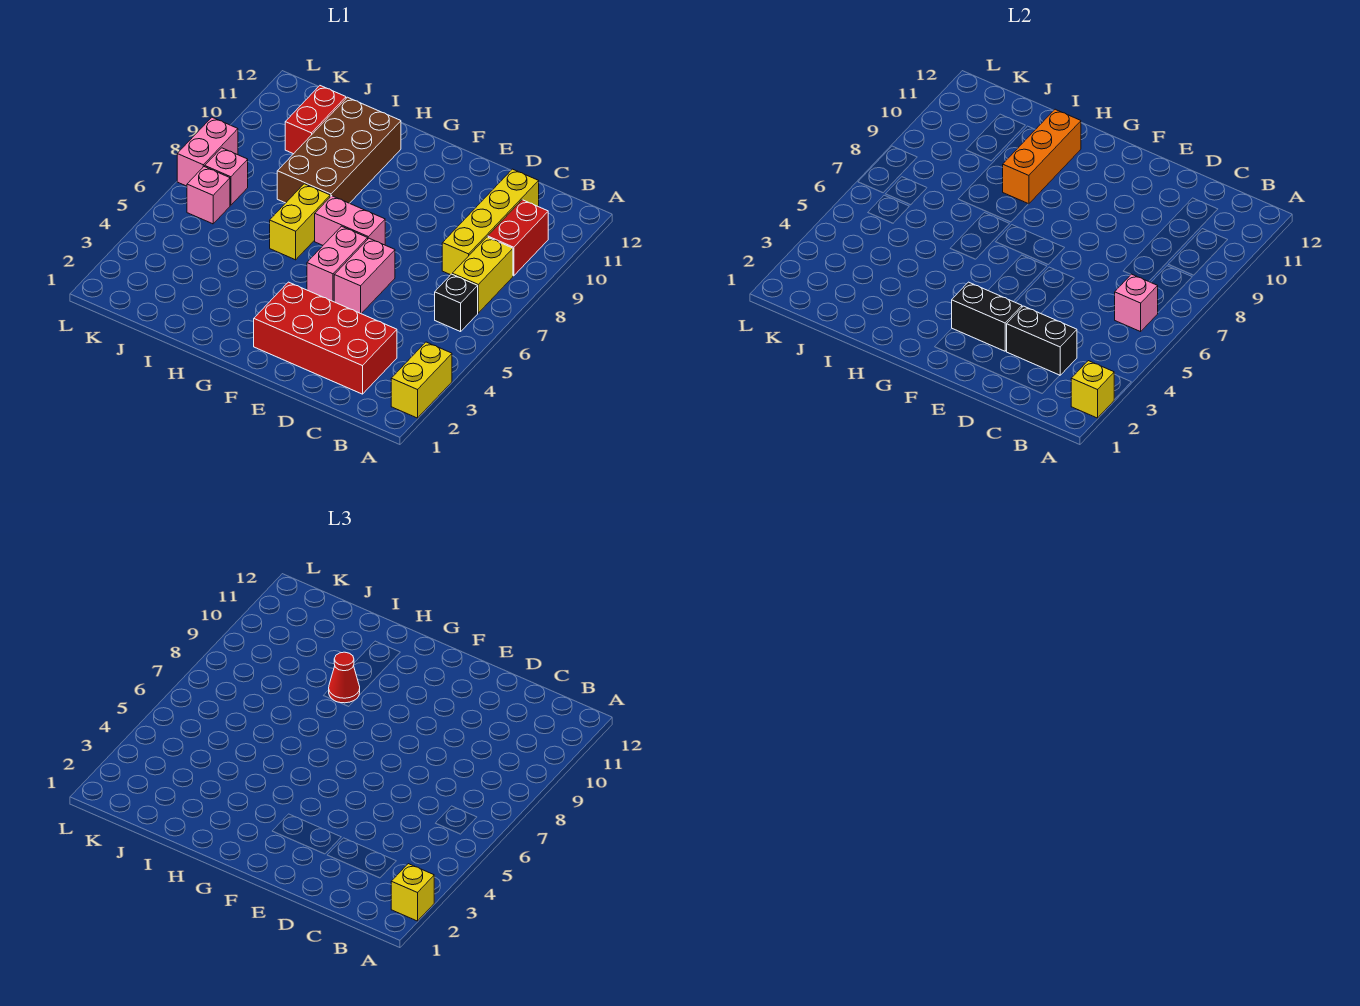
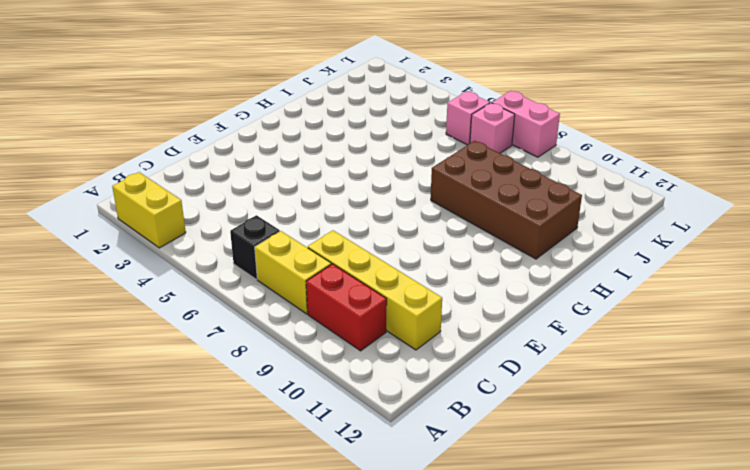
none -> red brick C2:F3 level 1
none -> pink brick E5:E6 level 1
none -> pink brick F5:F6 level 1

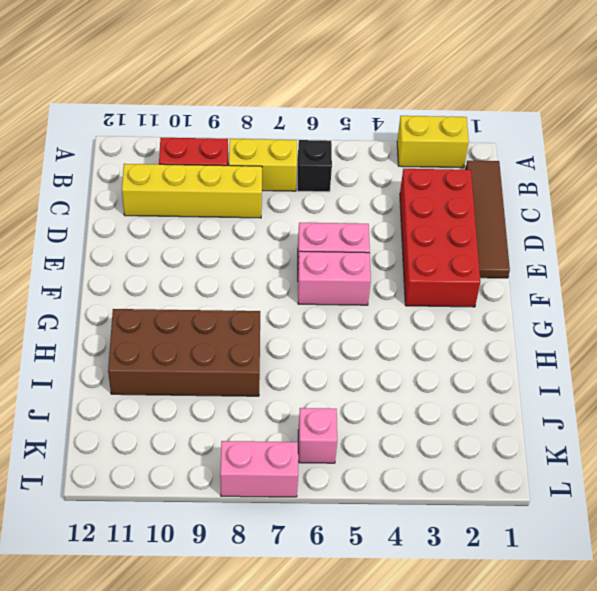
brown tile B1:E1 level 1 -> none
none -> pink brick F7:G7 level 1
none -> yellow brick H6:H7 level 1
none -> red brick J10:J11 level 1

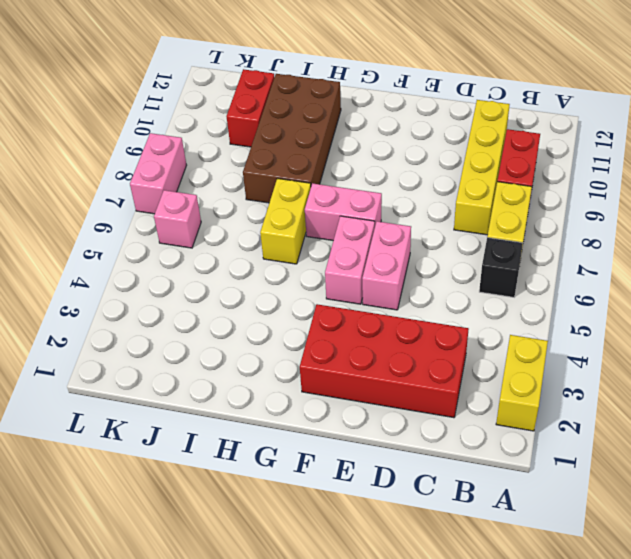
none -> pink brick K7 level 1
none -> yellow brick A2 level 2
none -> pink brick B6 level 2

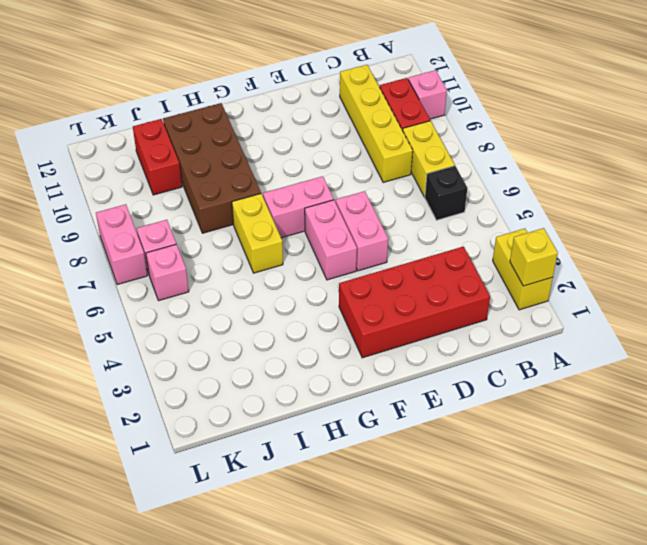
pink brick A10 level 1 -> pink brick B6 level 2
none -> black brick C3:D3 level 2
none -> black brick E3:F3 level 2
none -> orange brick H9:H11 level 2

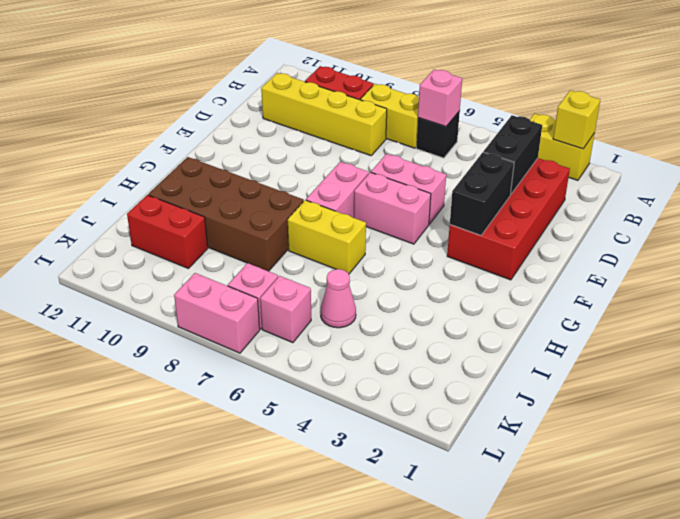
pink cone J5 level 1 -> none
none -> orange brick H9:H11 level 2
none -> yellow brick A2 level 3
none -> red cone H9 level 3

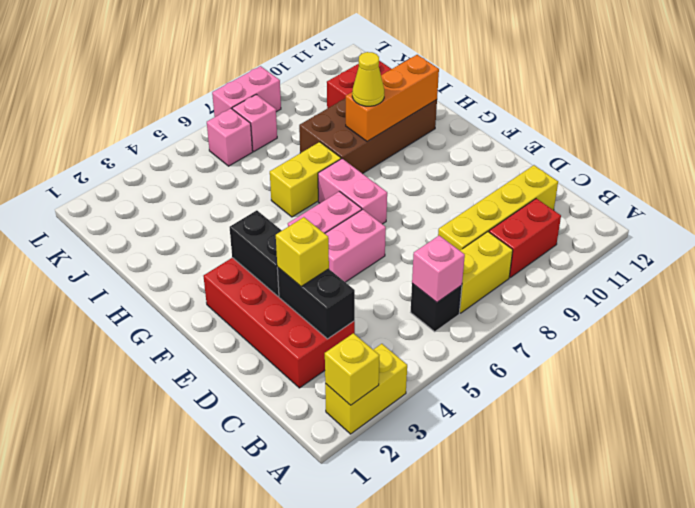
yellow brick D3 level 3 -> yellow brick A2 level 3
yellow cone H9 level 3 -> red cone H9 level 3

